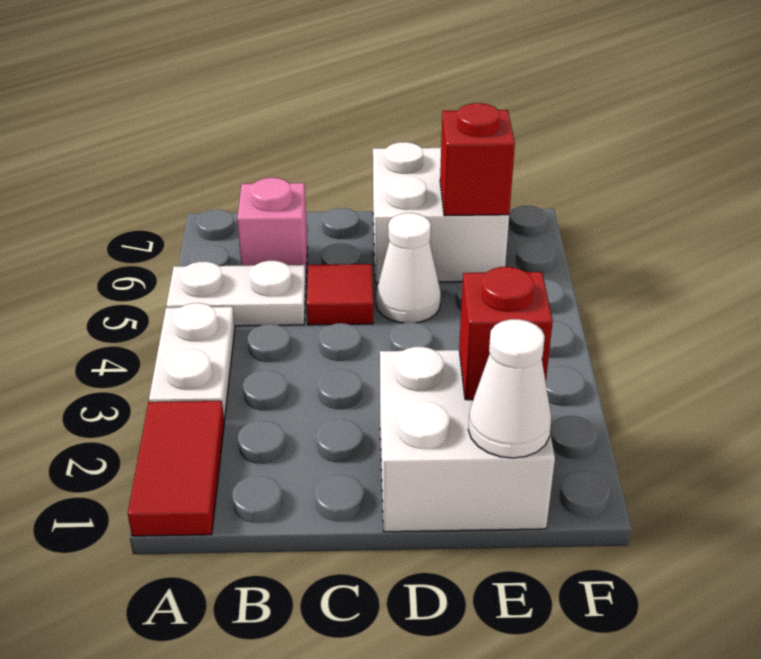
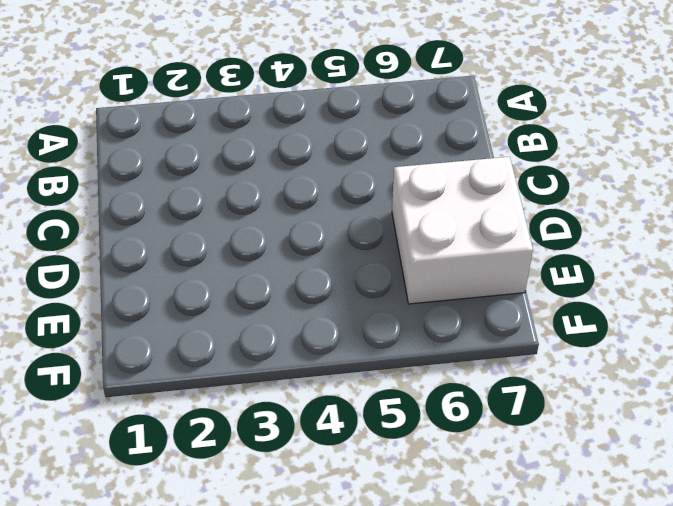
none -> red tile A1:A2 level 1
none -> white plate A3:A4 level 1

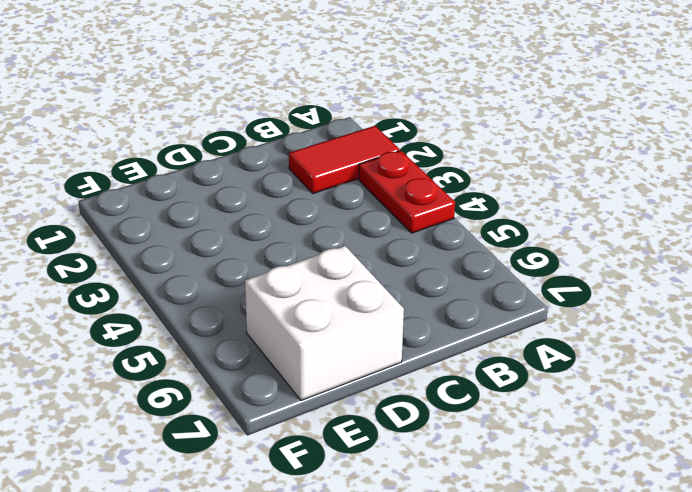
red tile A2:B2 level 1 -> red tile A1:A2 level 1
red plate A3:A4 level 1 -> white plate A3:A4 level 1
none -> white plate A5:B5 level 1
none -> pink brick B6 level 1

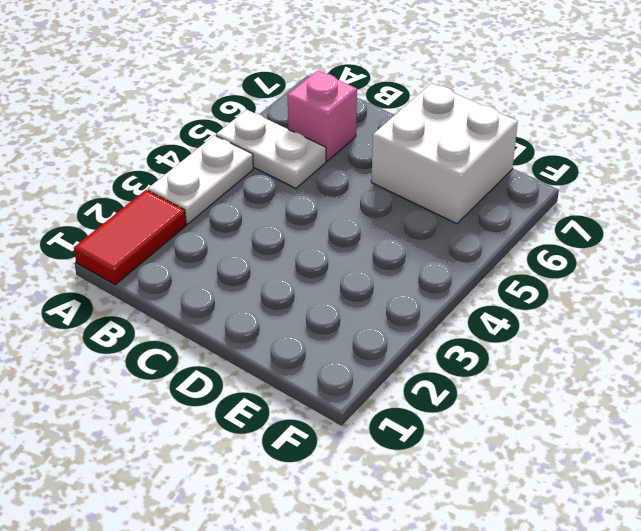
none -> red tile C5 level 1
none -> white brick D1:E2 level 1

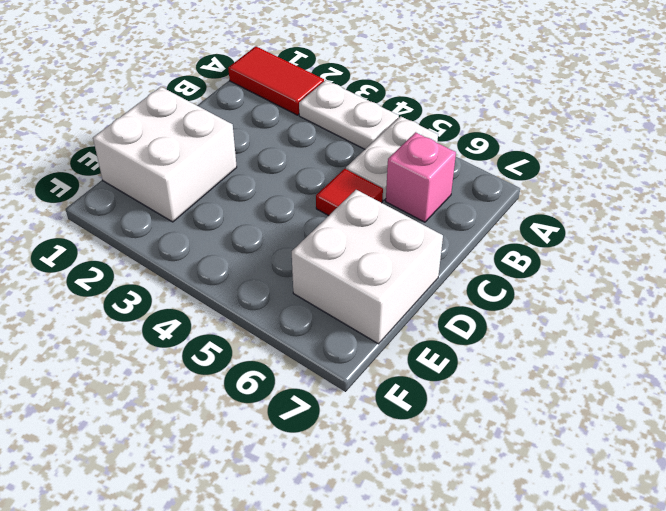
none -> white cone D5 level 1
none -> white cone E1 level 2

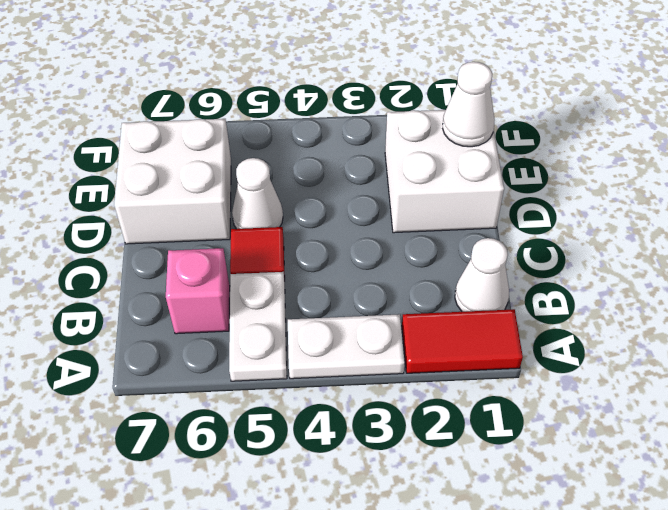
white cone B1 level 1 -> none
none -> red brick E2 level 2
none -> red brick E6 level 2

